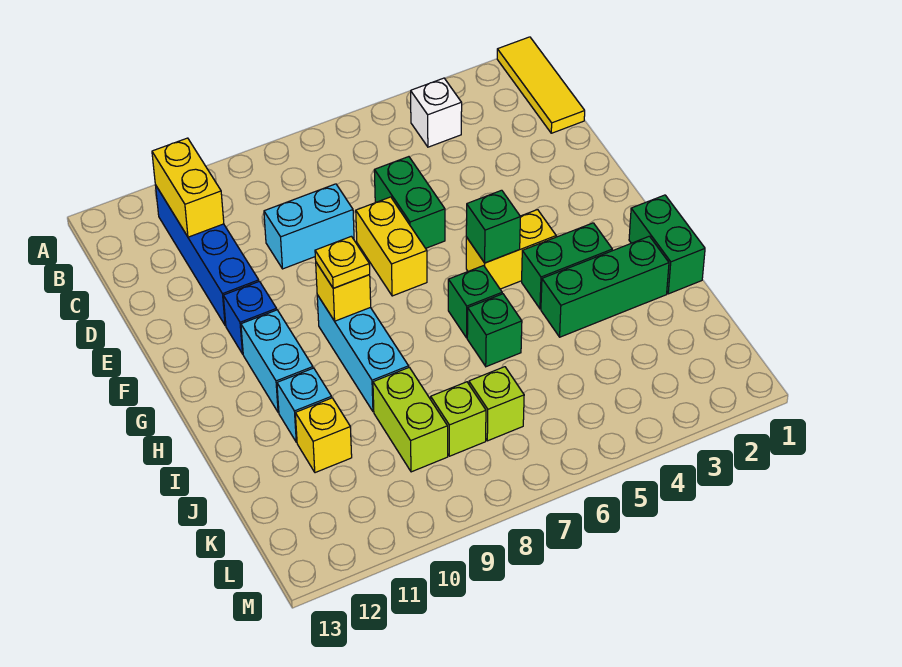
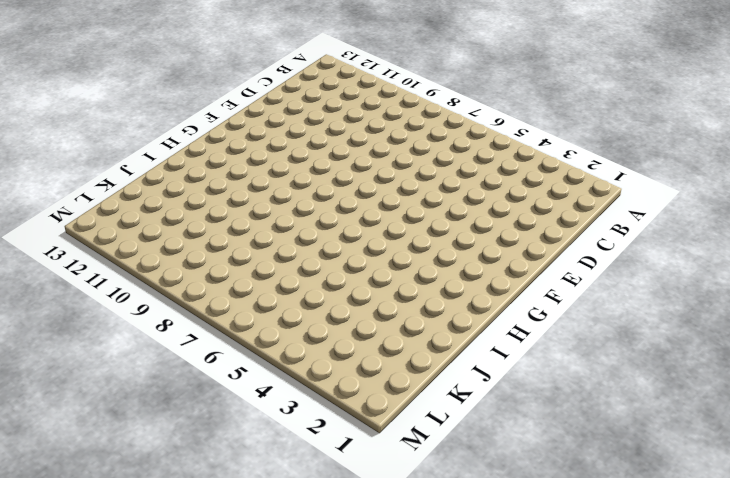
none -> yellow tile A1:C1 level 1
none -> white brick B4 level 1
none -> blue brick B11:E11 level 1

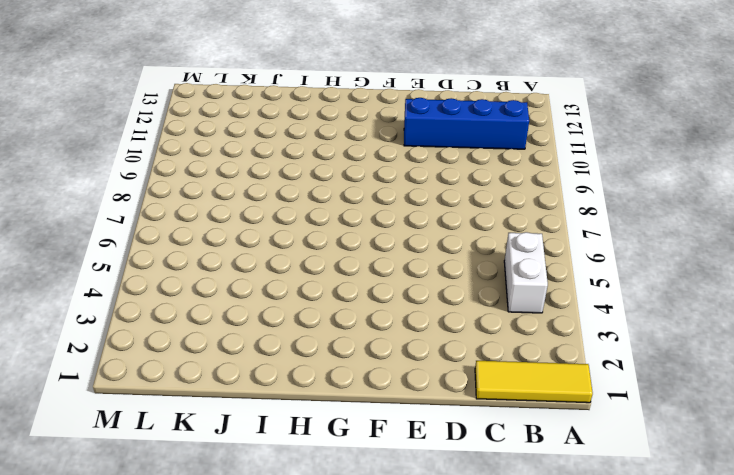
white brick B4:B5 level 1 -> white brick B4 level 1
none -> green brick D6:E6 level 1
none -> cyan brick D8:D9 level 1
none -> yellow brick E7:F7 level 1

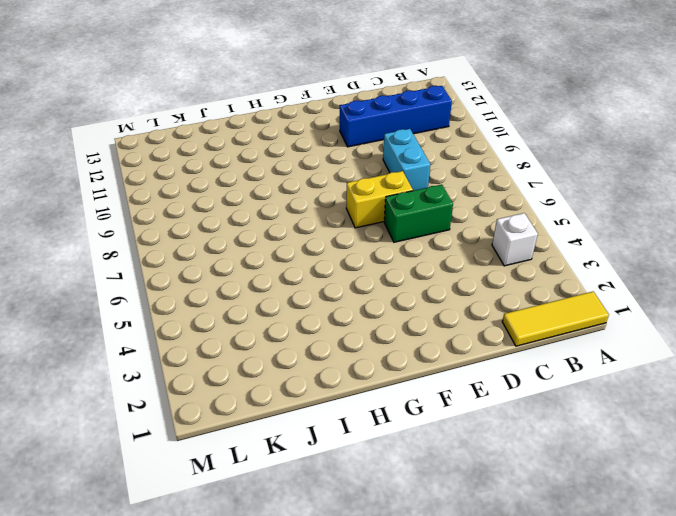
none -> blue brick F11 level 1
none -> yellow brick G4:G5 level 1
none -> cyan brick G9:I9 level 1

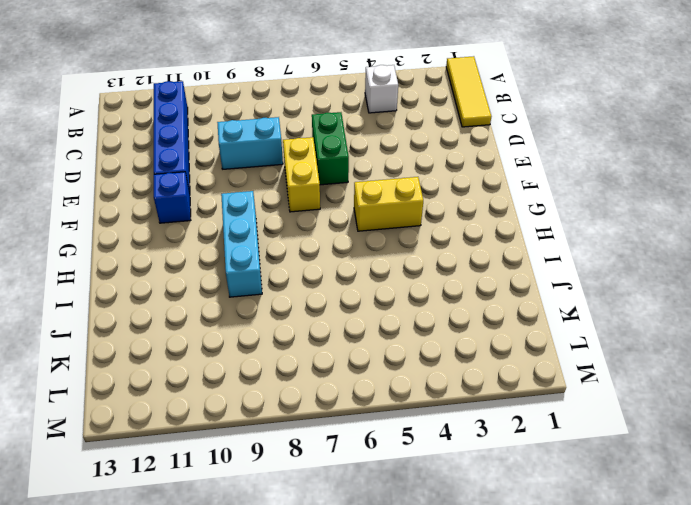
none -> cyan brick G11:H11 level 1
none -> green brick H1:I1 level 1
none -> green brick H3:H4 level 1

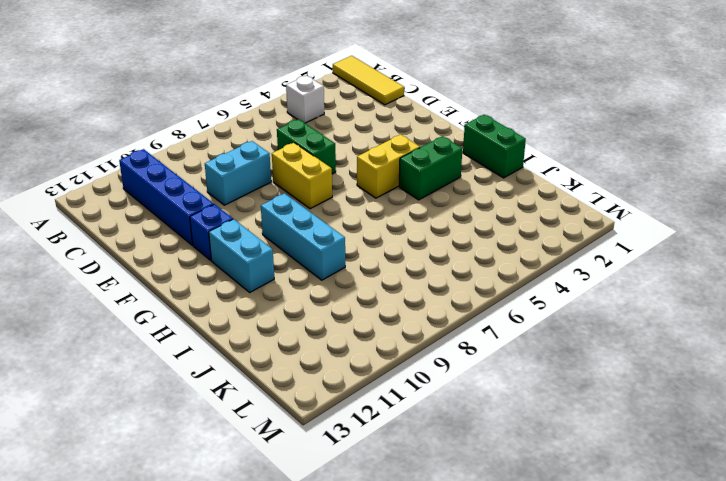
none -> green brick H6 level 1
none -> green brick I2:I4 level 1
none -> green brick I6 level 1

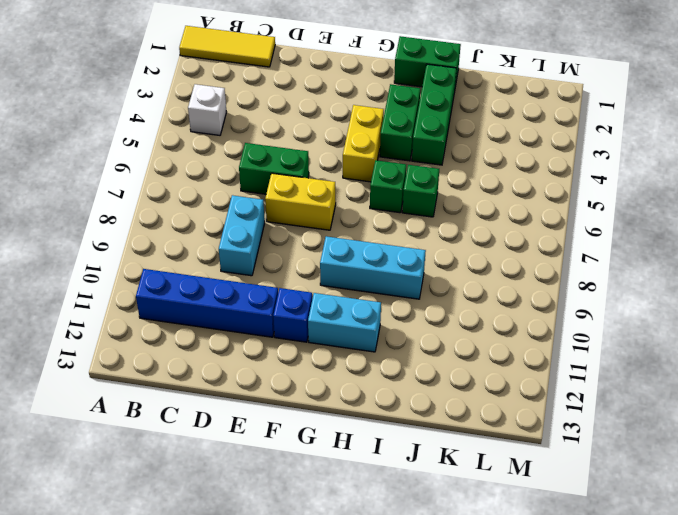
none -> cyan brick I11 level 1
none -> lime brick J9:K9 level 1
none -> yellow brick J11 level 1

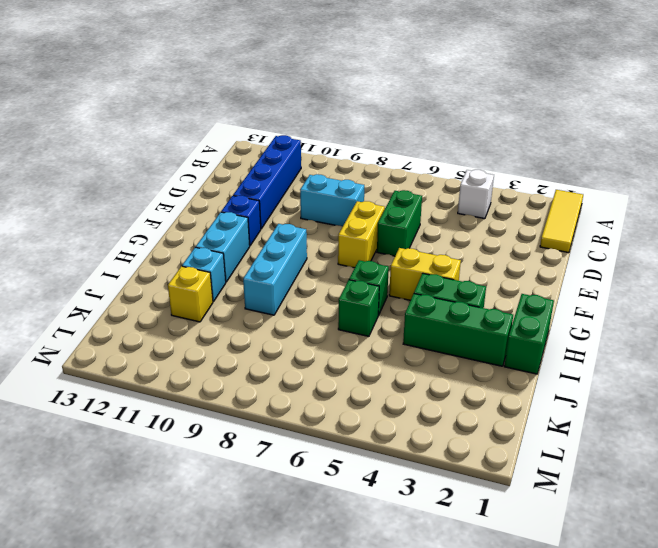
none -> lime brick J9:K9 level 1
none -> lime brick K7 level 1
none -> lime brick K8 level 1

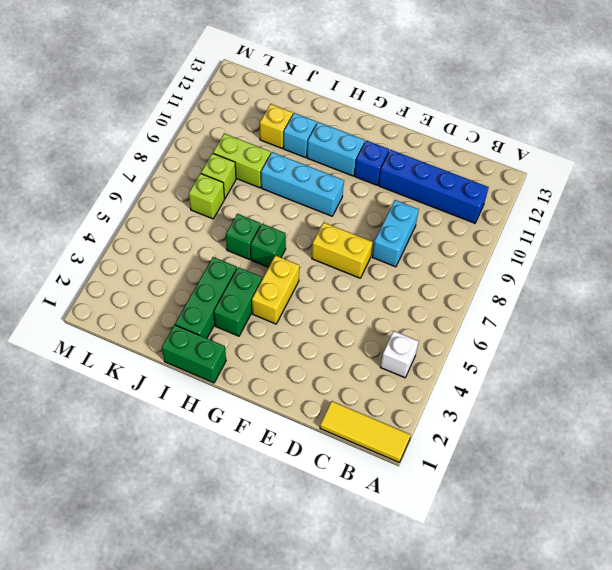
none -> green brick D6:E6 level 1
none -> yellow brick B11:C11 level 2
none -> green brick G5 level 2

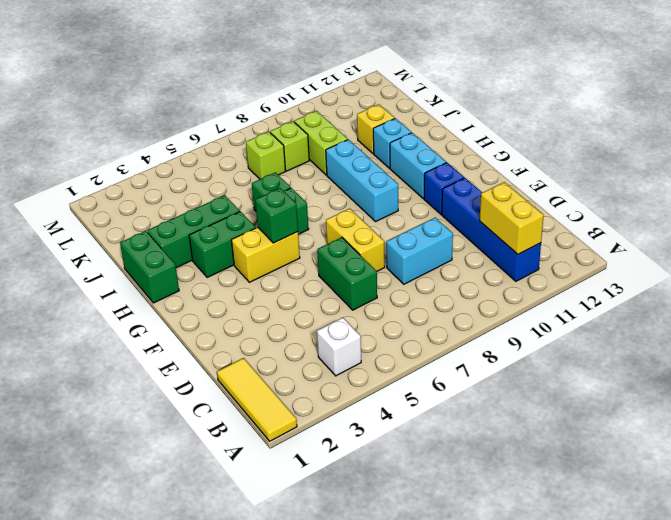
none -> yellow brick G9 level 2
none -> yellow plate G9 level 3

